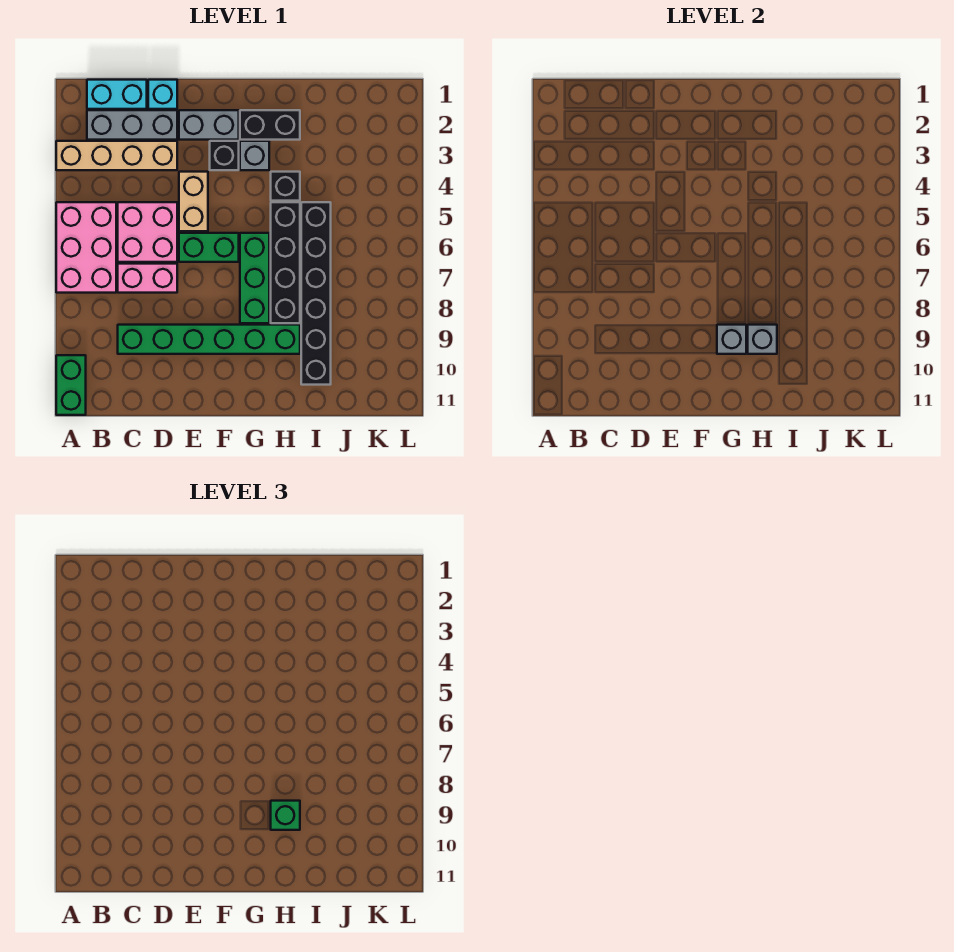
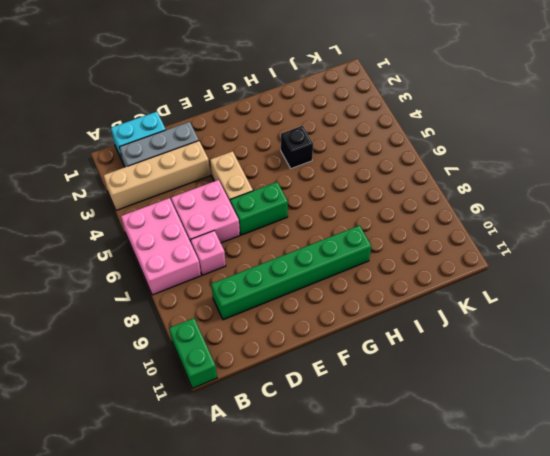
pink brick C7 level 1 -> pink brick C7:D7 level 1
none -> cyan brick D1 level 1
none -> grey brick E2:F2 level 1
none -> black brick F3 level 1

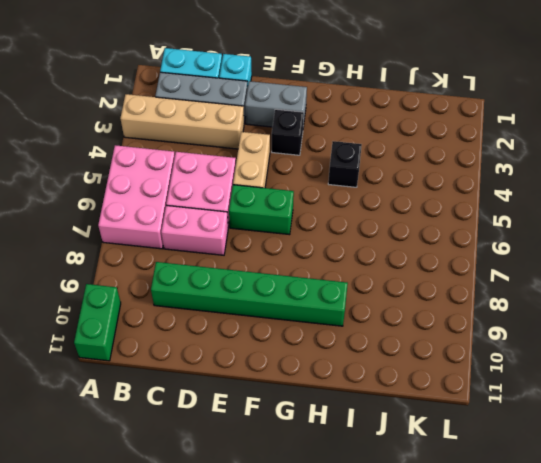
none -> black brick G2:H2 level 1
none -> grey brick G3 level 1
none -> green brick G6:G8 level 1

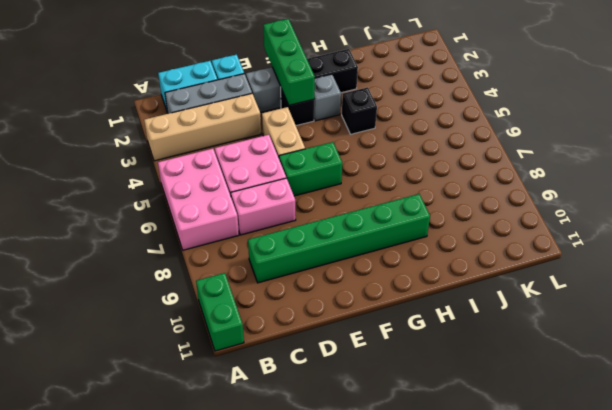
green brick F1:F3 level 2 -> green brick G6:G8 level 1
none -> black brick H5:H8 level 1
none -> black brick I5:I10 level 1
none -> grey brick G9 level 2

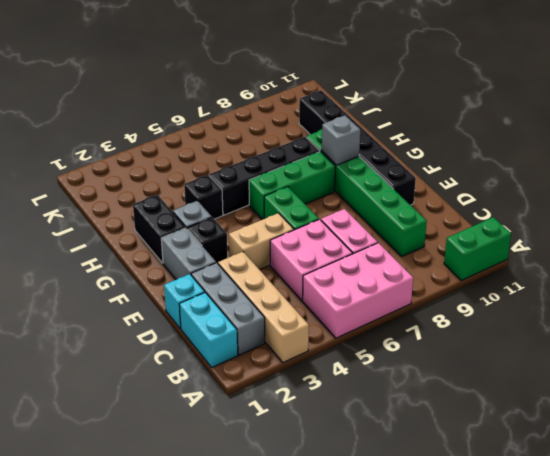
black brick E10:J10 level 1 -> black brick I5:I10 level 1
none -> grey brick H9 level 2
none -> green brick H9 level 3

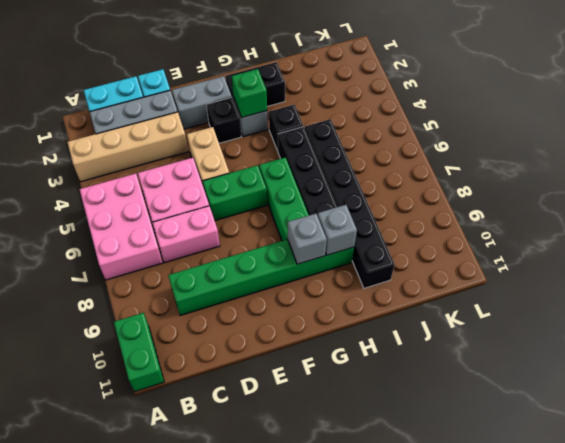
green brick G3 level 2 -> green brick H9 level 3

